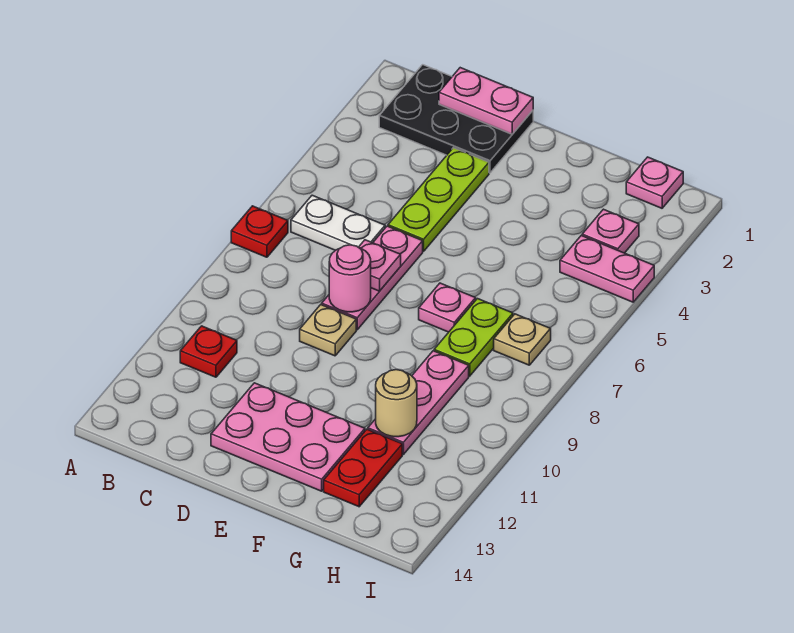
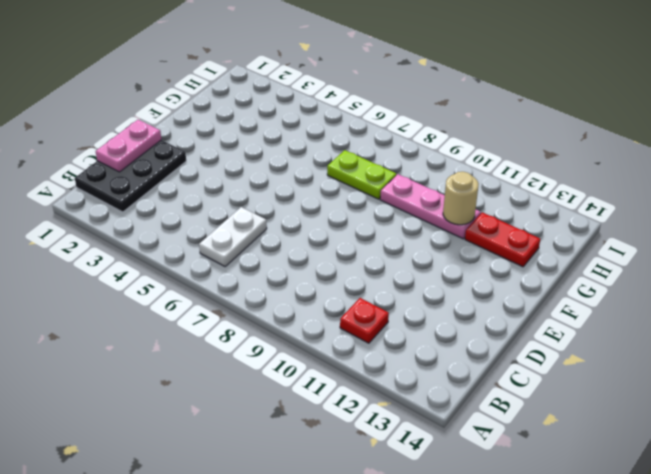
none -> red plate A7 level 1
none -> lime plate D3:D5 level 1
none -> pink plate D6:D8 level 1

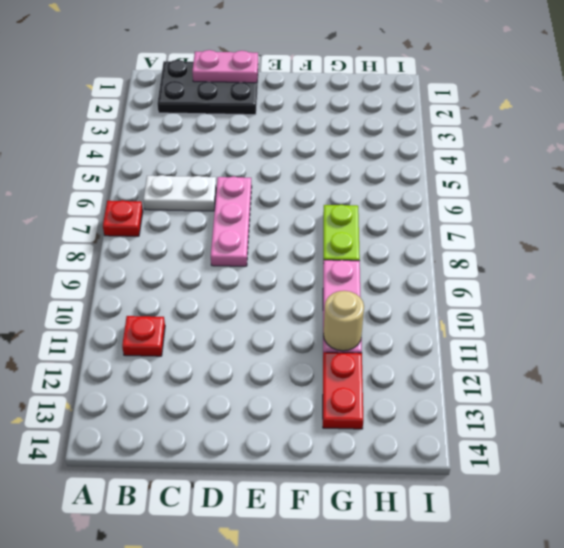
none -> lime plate D3:D5 level 1
none -> tan plate D9 level 1
none -> pink plate D12:F13 level 1

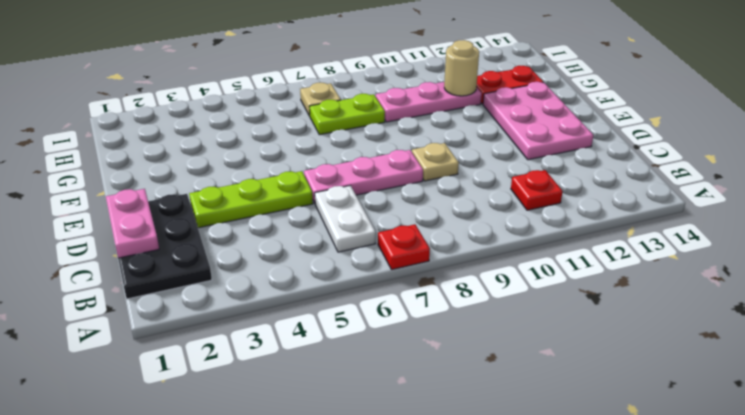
none -> pink plate F7 level 1
none -> pink plate H1 level 1
none -> pink plate H3 level 1

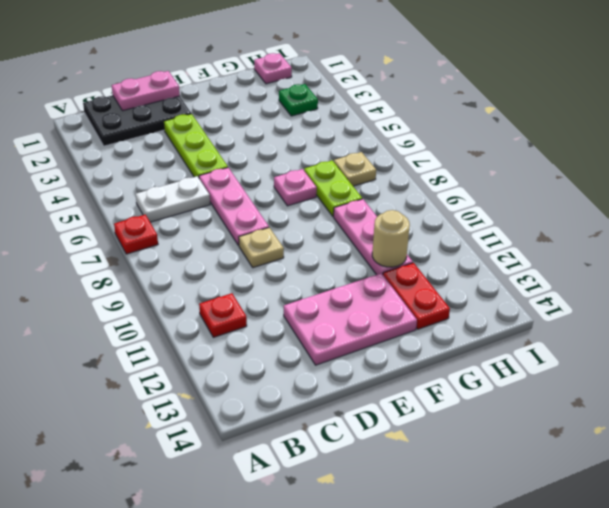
green plate H3 level 1 -> pink plate H3 level 1
none -> pink plate H4:I4 level 1
none -> pink plate D7 level 2
none -> pink round brick D8 level 2

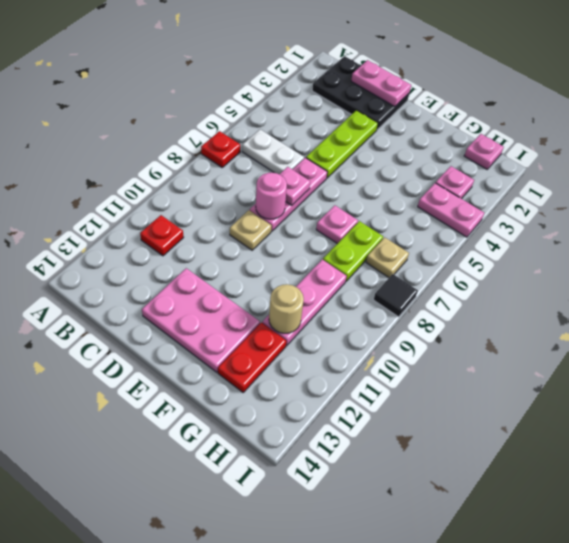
black tile I8 level 1 -> none

